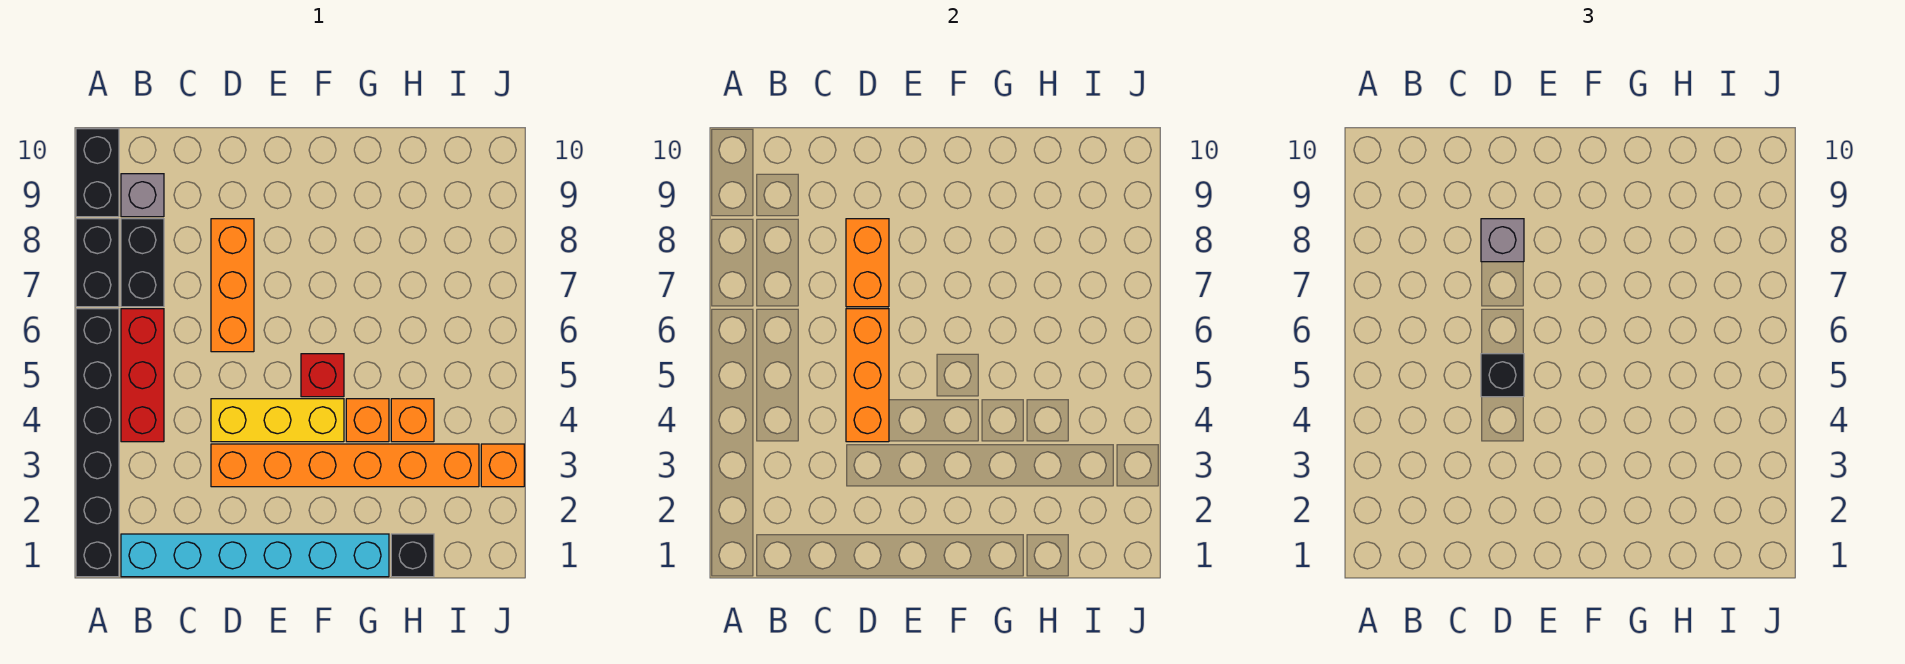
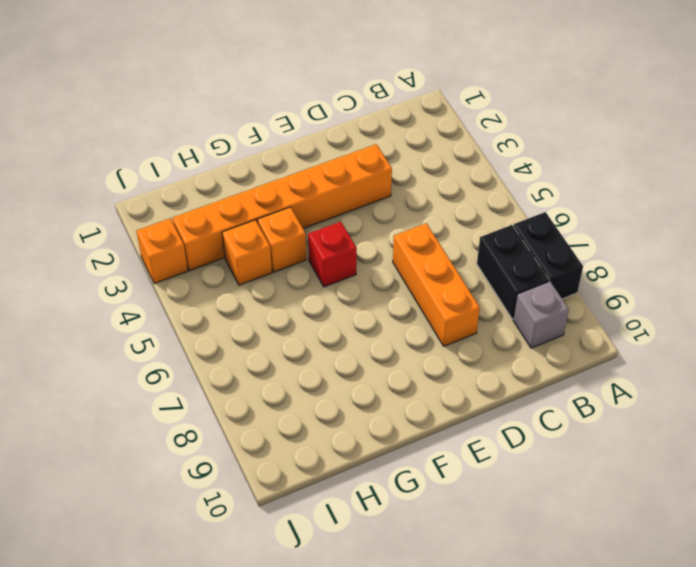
none -> black brick A1:A6 level 1
none -> black brick A9:A10 level 1
none -> cyan brick B1:G1 level 1

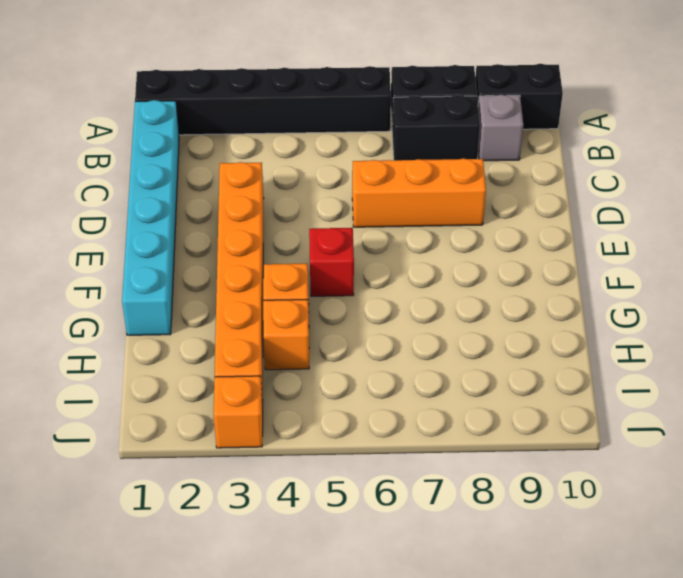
none -> red brick B4:B6 level 1
none -> yellow brick D4:F4 level 1
none -> black brick H1 level 1

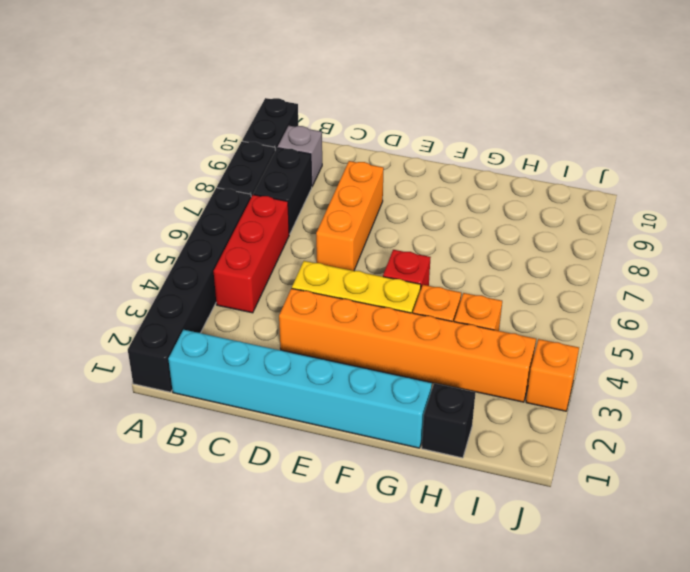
none -> orange brick D4:D6 level 2
none -> orange brick D7:D8 level 2
none -> black brick D5 level 3

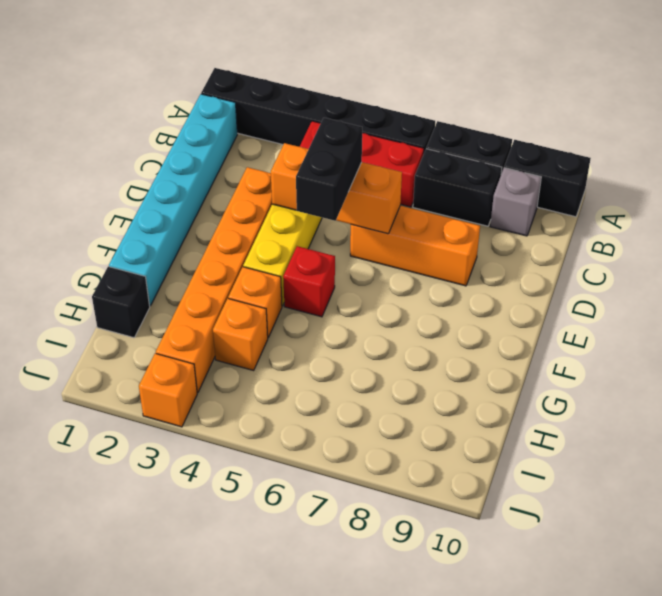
black brick D5:E5 level 3 -> black brick D5 level 3
none -> orange brick D7:D8 level 2
none -> grey brick D8 level 3

